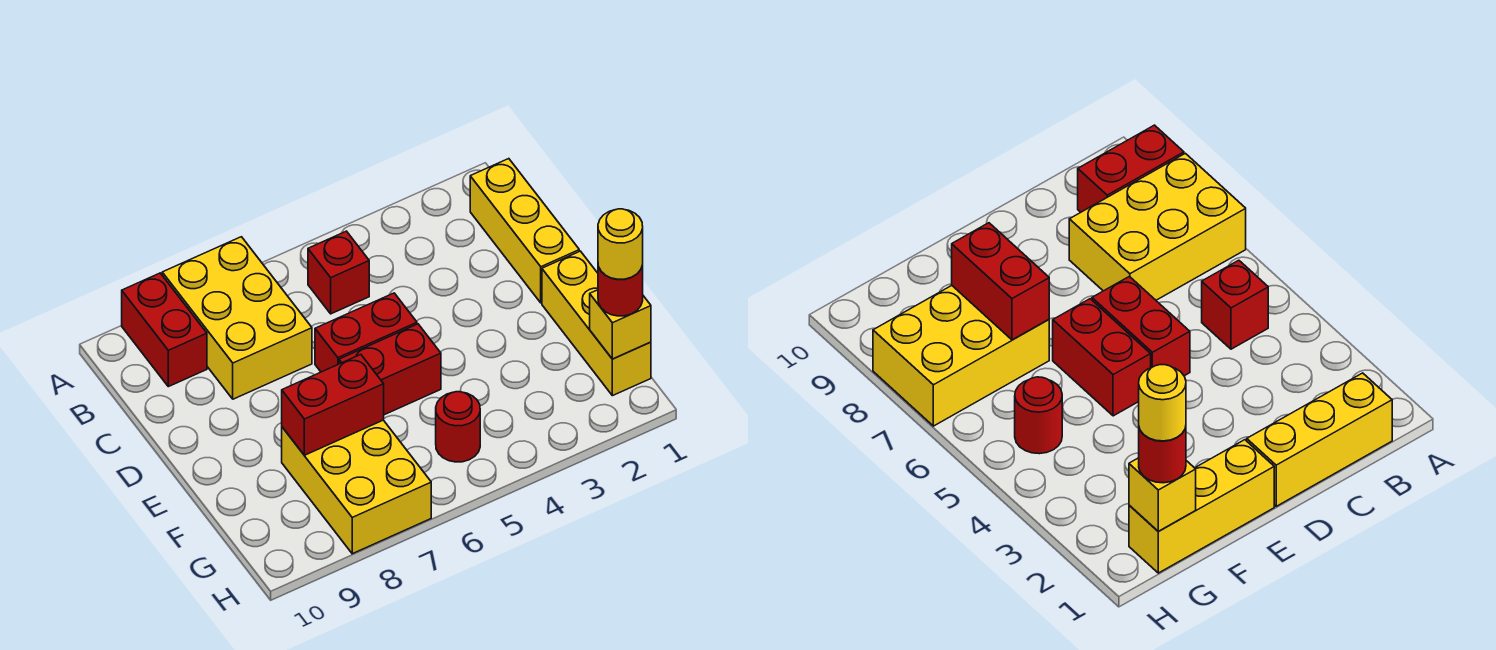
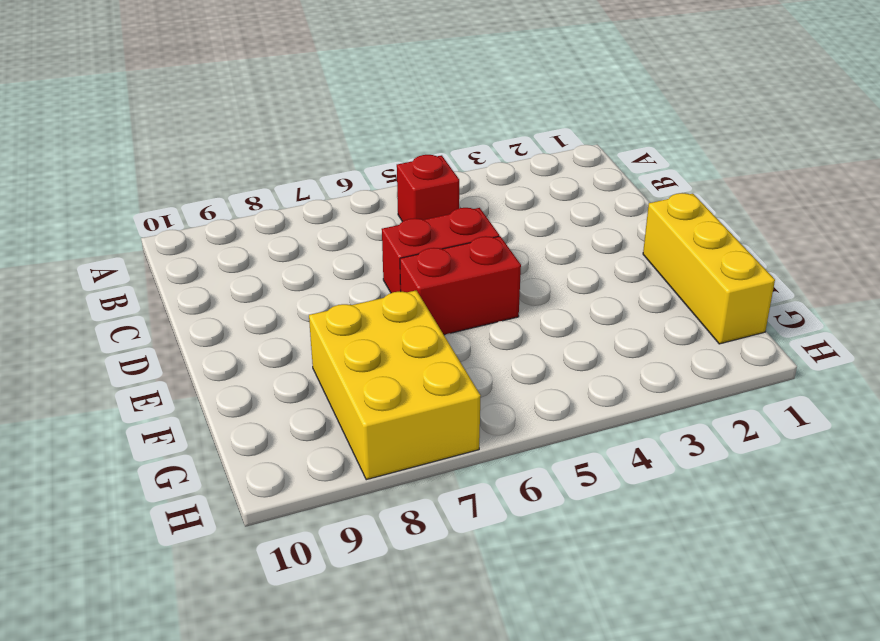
none -> yellow brick A7:C8 level 1
none -> red brick A9:B9 level 1
none -> yellow brick B1:D1 level 1

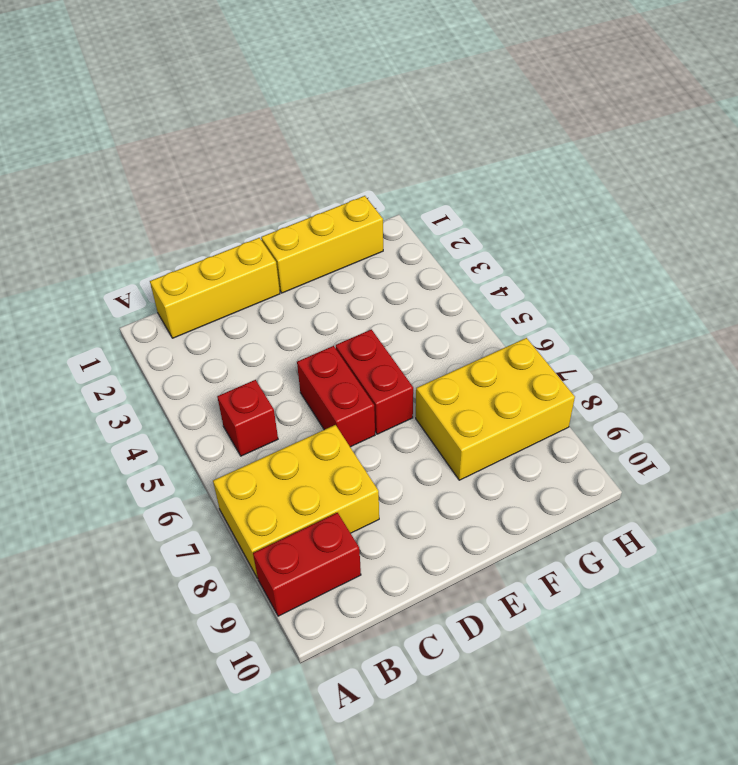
none -> red round brick G5 level 1
none -> red brick F7:F8 level 2
none -> yellow brick G1 level 2

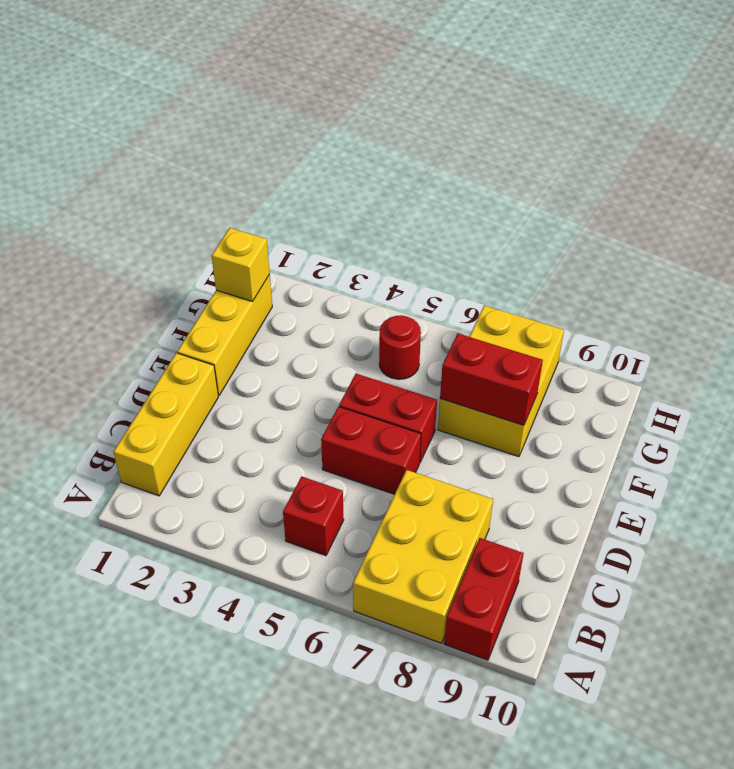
none -> red round brick G1 level 3
none -> yellow round brick G1 level 4

